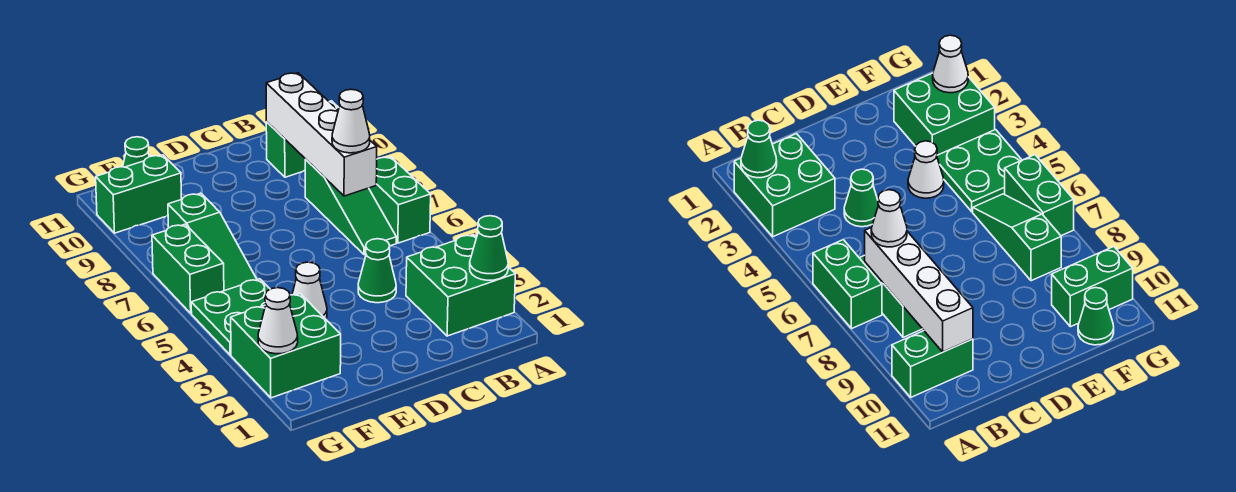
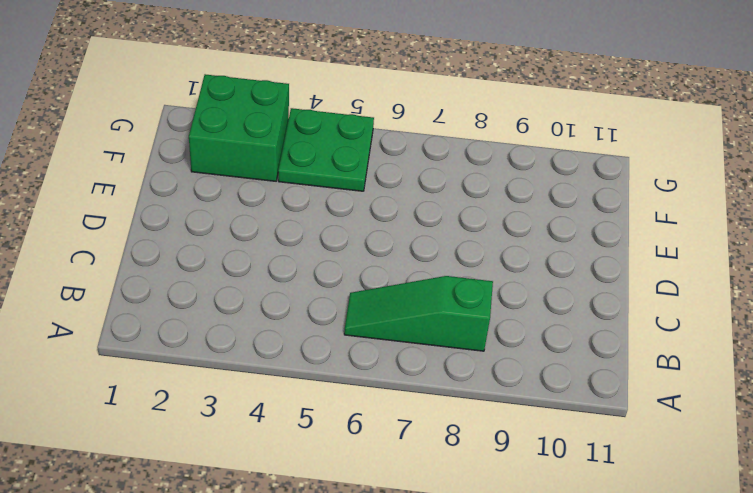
none -> green brick A2:B3 level 1
none -> green brick A6:A7 level 1
none -> green brick A10:B10 level 1

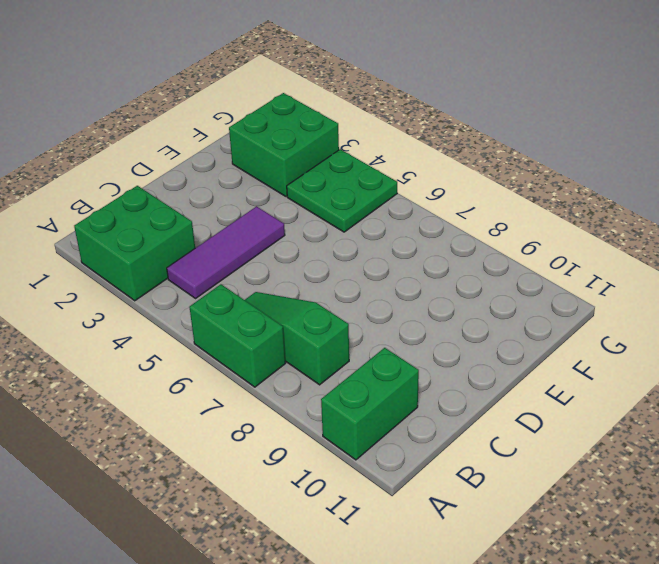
purple tile B4:D4 level 1 -> green cone C4 level 1
none -> white cone E4 level 1
none -> green slope F6:F8 level 1 top 8
none -> green brick F10:G10 level 1

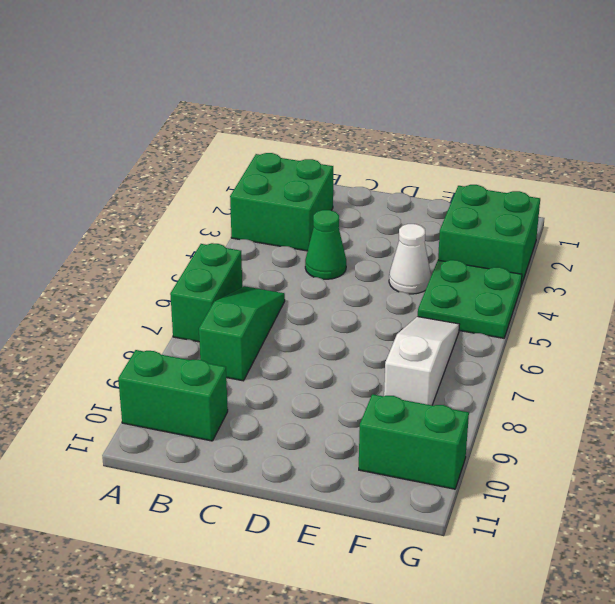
white slope F6:F8 level 1 top 8 -> green slope F6:F8 level 1 top 8
none -> green cone F11 level 1
none -> green brick G6:G7 level 1
none -> green cone A2 level 2

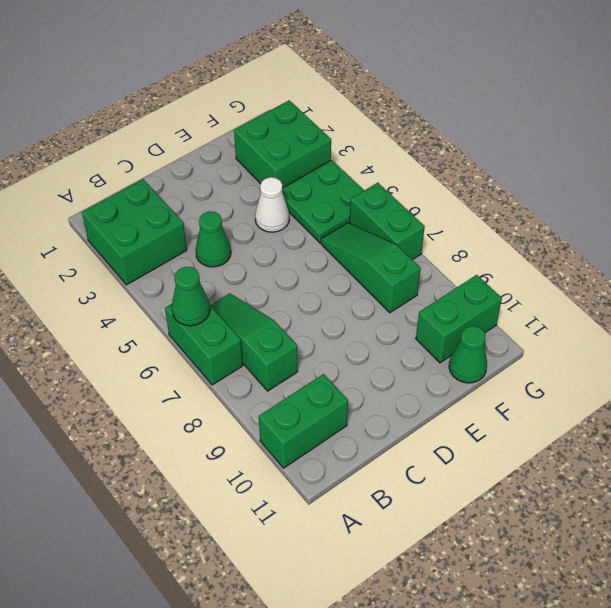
green cone A6 level 2 -> green cone A2 level 2
none -> white brick B7:B10 level 2
none -> white cone G2 level 2
none -> white cone B7 level 3

